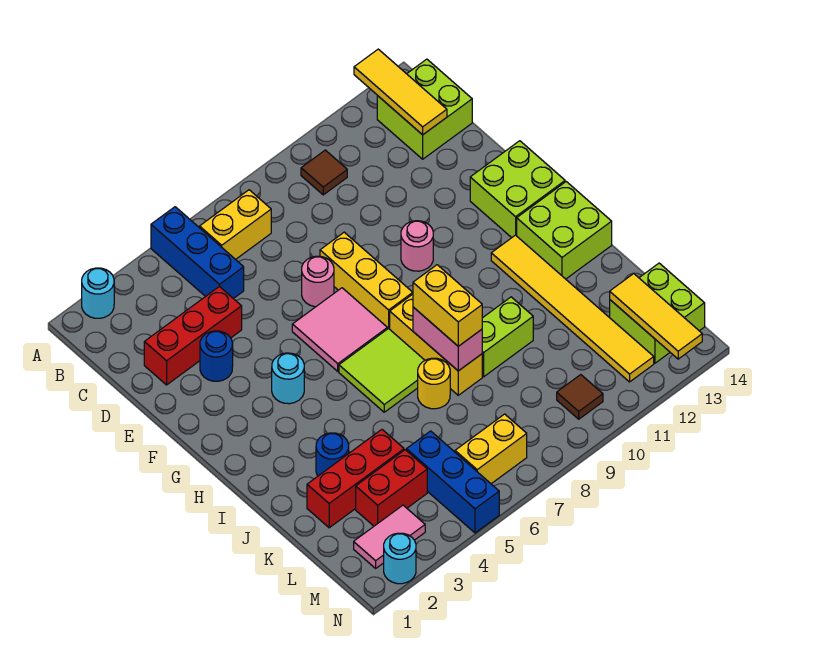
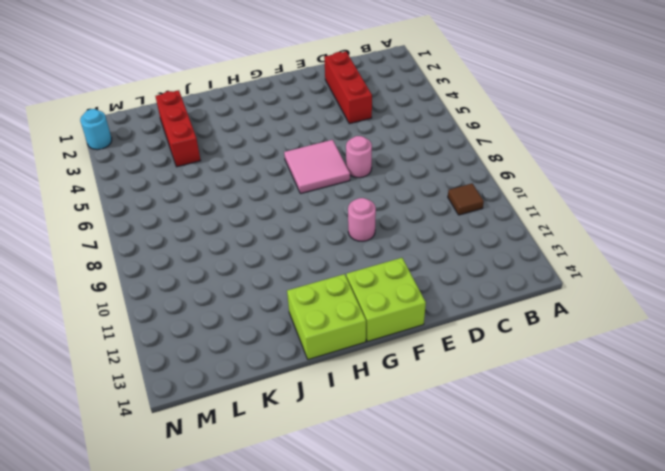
none -> cyan round brick A2 level 1
none -> blue brick A5:C5 level 1
none -> yellow brick B6:B7 level 1
none -> lime brick B13:C14 level 1

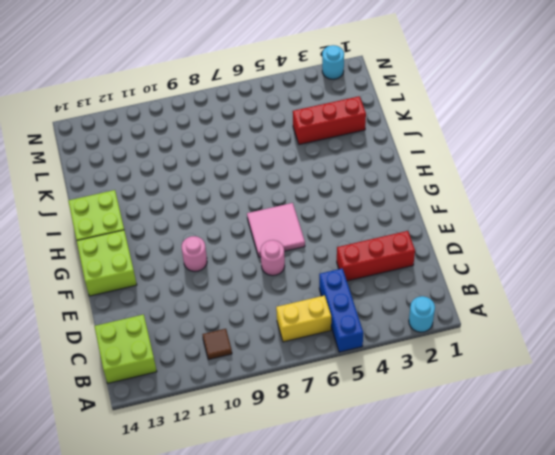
none -> blue round brick E3 level 1
none -> yellow brick E8:G8 level 1
none -> cyan round brick G4 level 1
none -> lime tile H6:I7 level 1

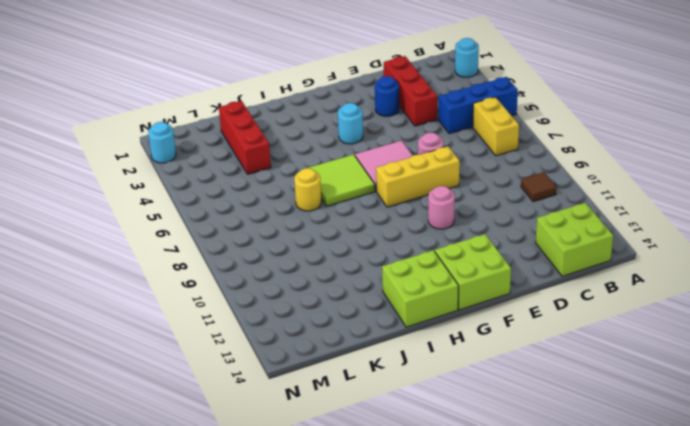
none -> yellow brick H8:J8 level 1
none -> yellow tile H12:M12 level 1
none -> blue round brick J3 level 1
none -> lime brick J9:J10 level 1

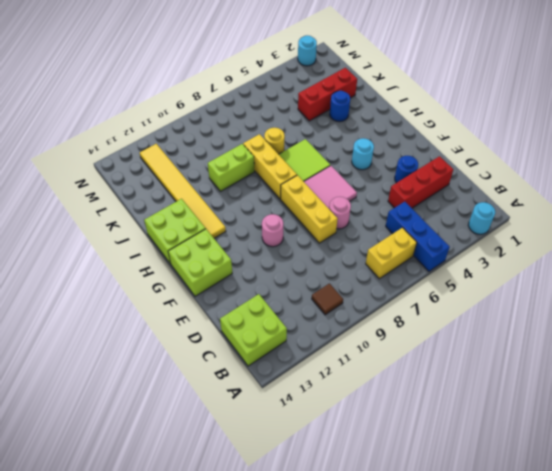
none -> red brick L3:L4 level 1
none -> blue brick L5:N5 level 1
none -> lime brick L13:M14 level 1
none -> pink tile M2:M3 level 1

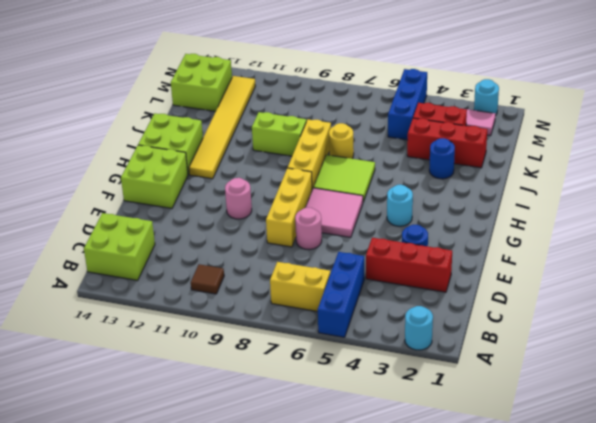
none -> yellow brick M6:M7 level 1
none -> brown tile M10 level 1
none -> yellow tile A13:C13 level 2
none -> pink brick I8:J8 level 2

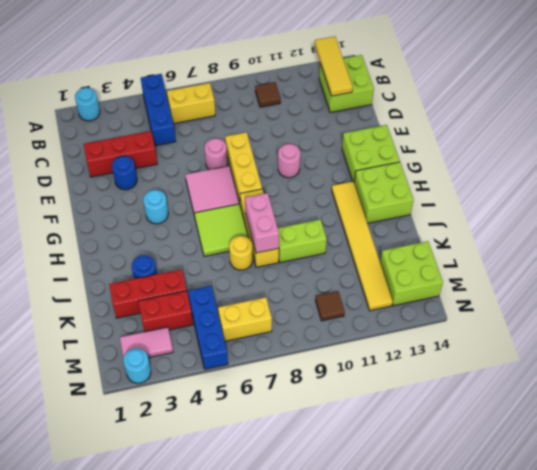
none -> yellow tile L13:N13 level 2
none -> yellow brick I8:J8 level 3

